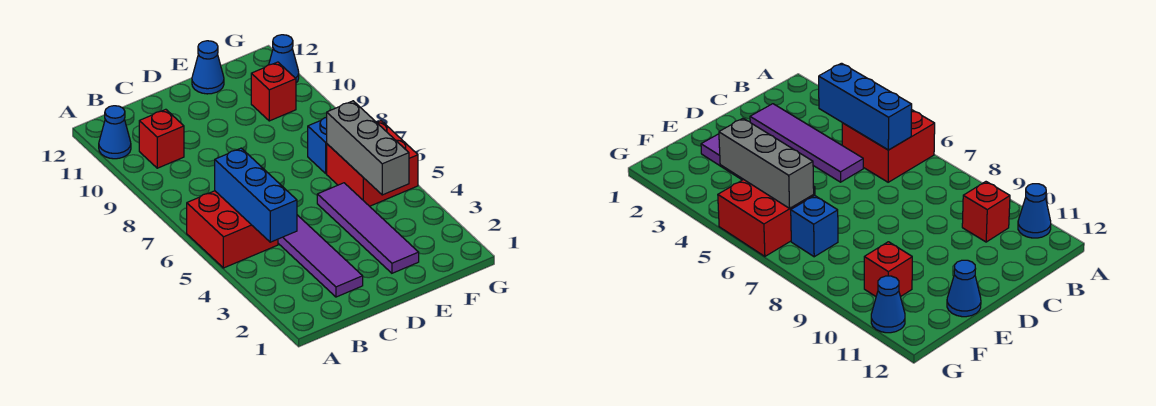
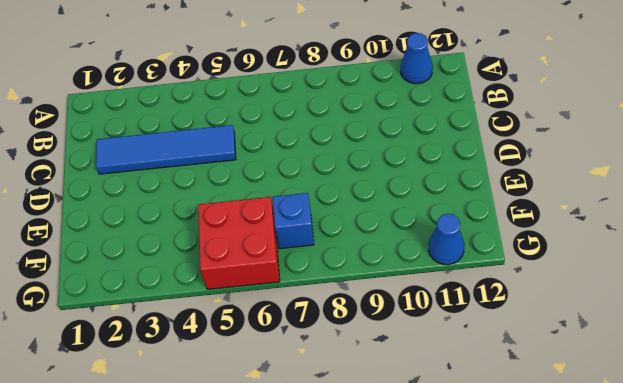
blue tile C2:C5 level 1 -> purple tile C2:C5 level 1
none -> red brick A5:B6 level 1
none -> red brick B10 level 1
none -> purple tile E2:E5 level 1

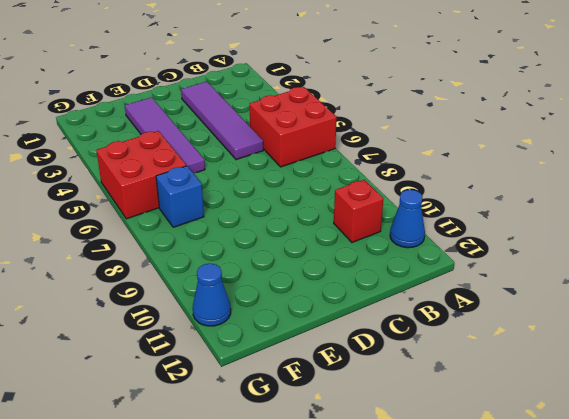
none -> blue cone E12 level 1
none -> red brick F10 level 1
none -> blue brick B4:B6 level 2

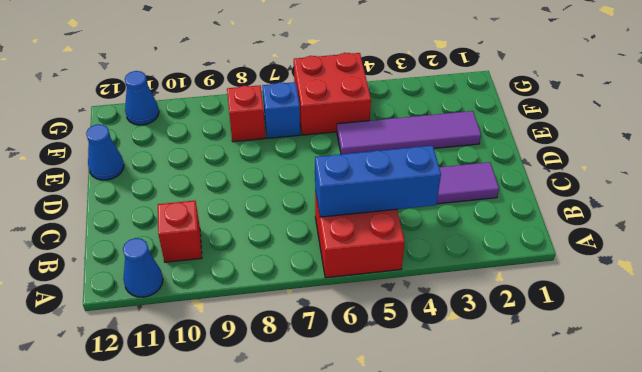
red brick F8 level 1 -> red brick F10 level 1
none -> grey brick F4:F6 level 2

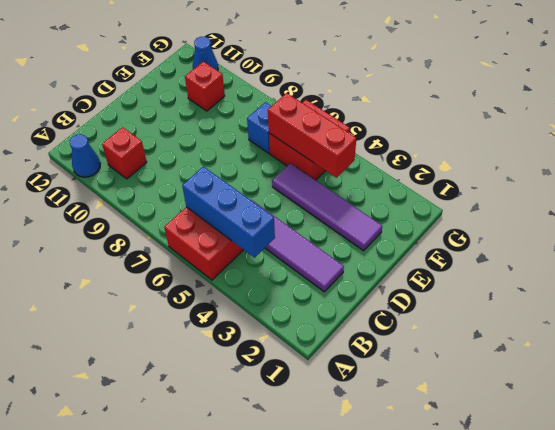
red brick F4:F6 level 2 -> grey brick F4:F6 level 2
none -> blue cone E12 level 1

